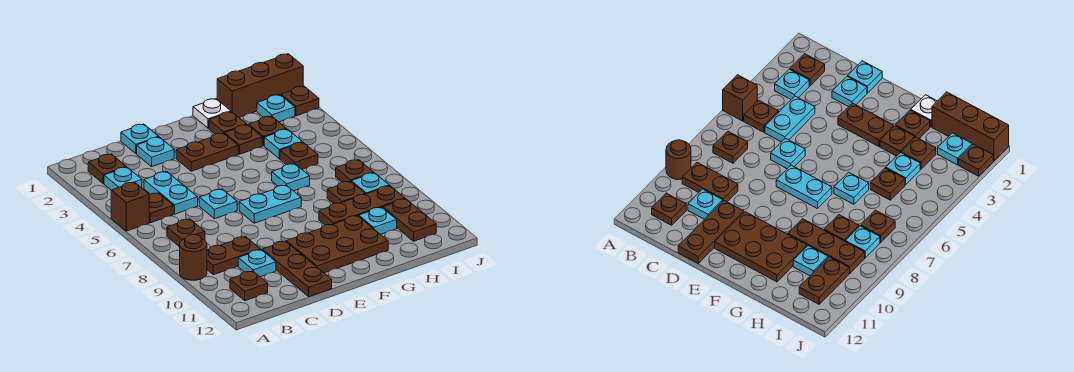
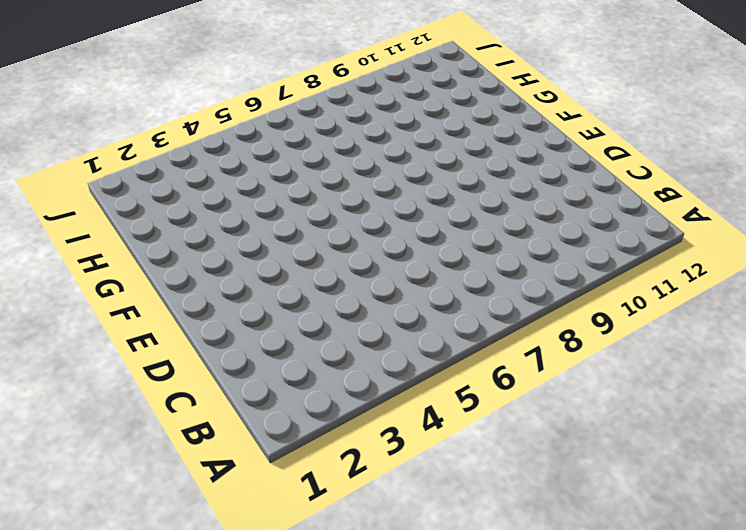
none -> brown brick A5 level 1
none -> brown round brick A9 level 1
none -> brown plate B2 level 1
none -> cyan plate B3 level 1

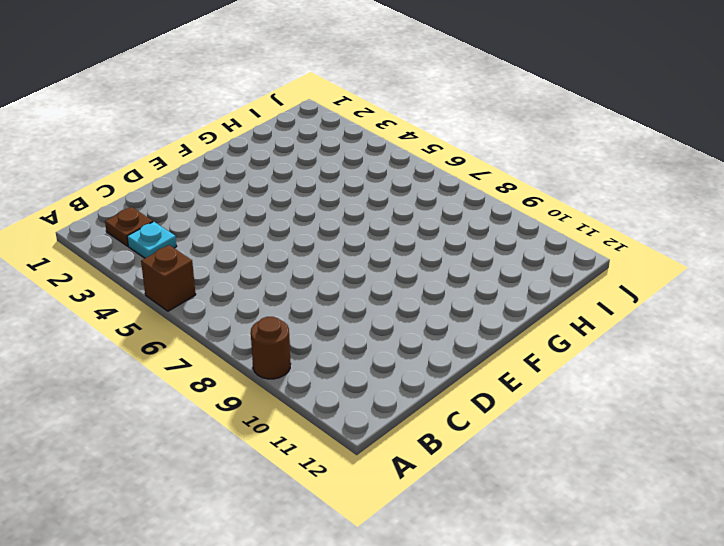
none -> brown plate B5 level 1
none -> brown plate B7 level 1
none -> brown plate B9:C9 level 1
none -> brown plate B11 level 1

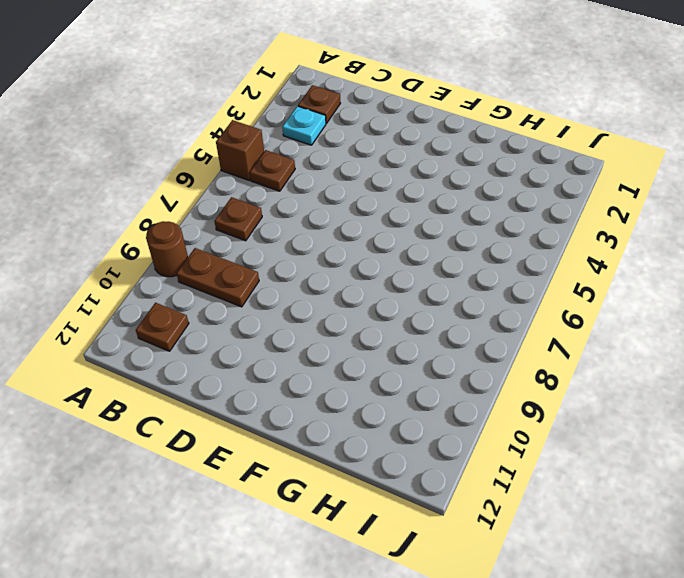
none -> cyan plate C4:C5 level 1
none -> cyan plate C10 level 1
none -> cyan plate D1 level 1
none -> cyan plate D2 level 1

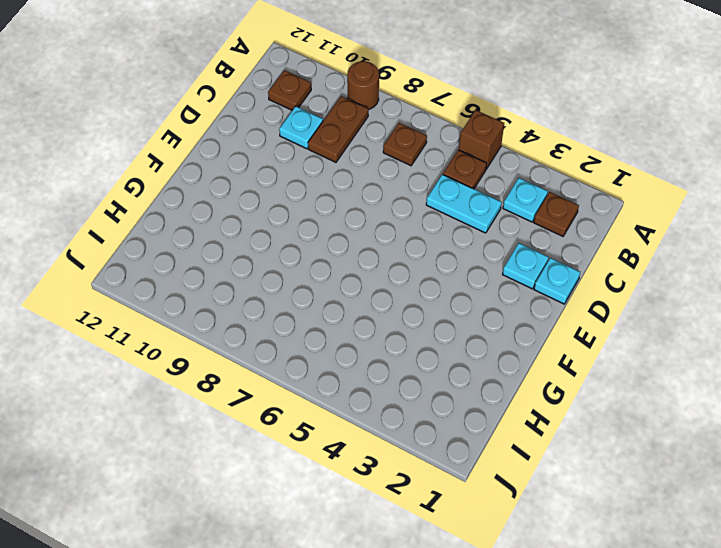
none -> cyan plate D6 level 1
none -> brown plate D10:D12 level 1
none -> brown plate E3:F3 level 1
none -> cyan plate E7:F7 level 1

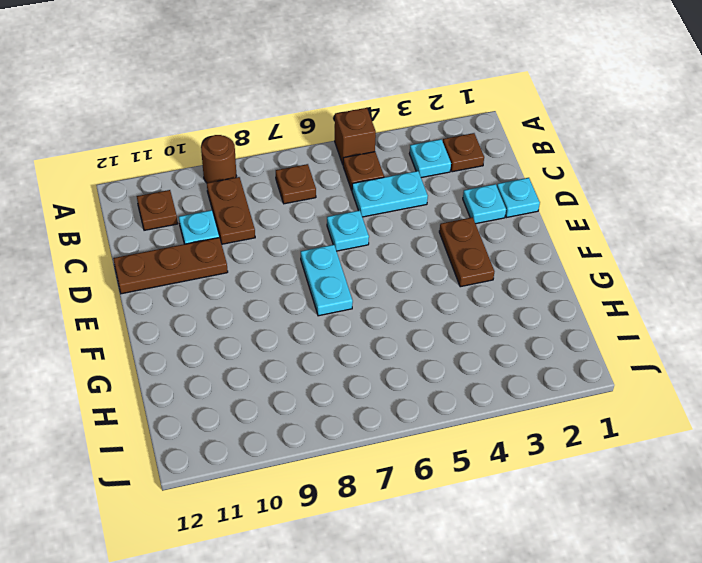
none -> brown plate E10:G11 level 1
none -> white plate G1 level 1
none -> brown plate G2 level 1
none -> brown plate G3 level 1

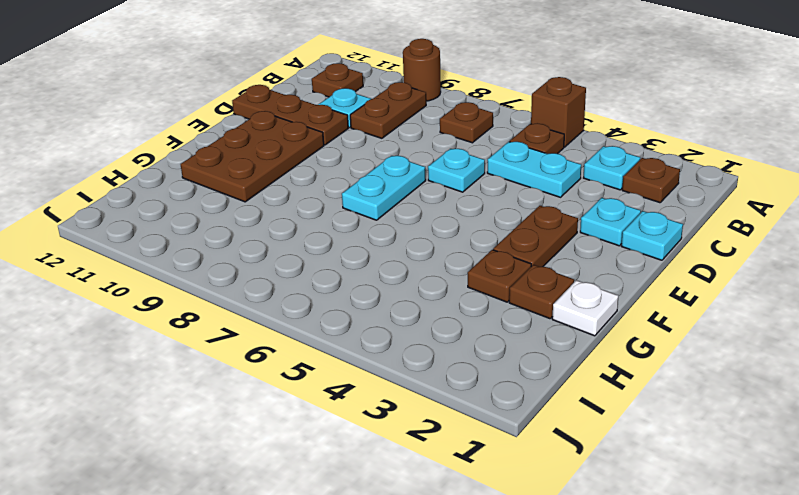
none -> cyan plate G6 level 1
none -> brown plate G9:I9 level 1
none -> brown brick H1:J1 level 1
none -> brown plate H3 level 1

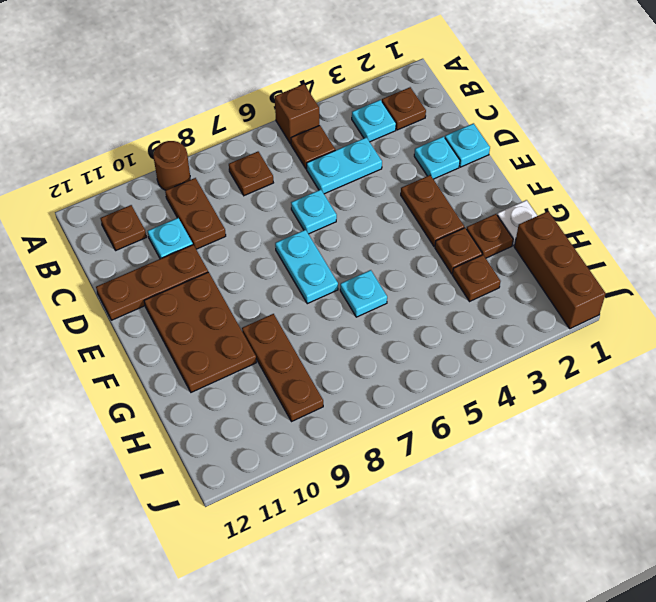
none -> cyan plate H4 level 1
none -> brown plate H5 level 1
none -> brown plate H8 level 1
none -> cyan plate H10 level 1

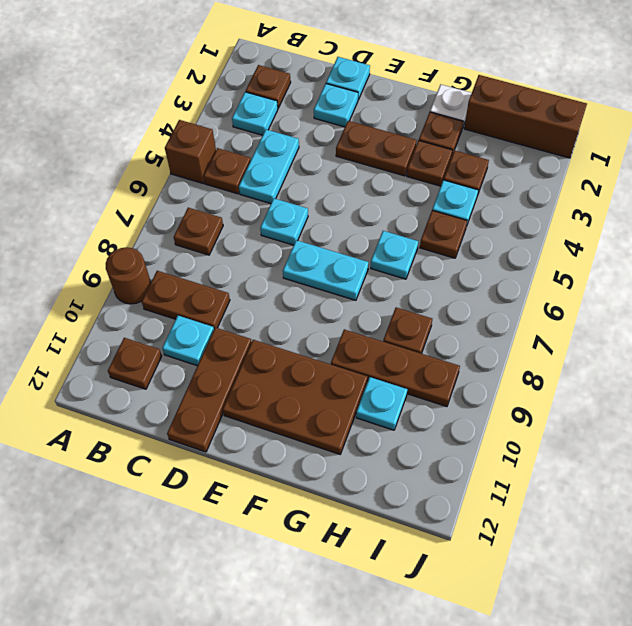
none -> cyan plate I2 level 1
none -> brown plate I7 level 1
none -> cyan plate I8 level 1
none -> brown plate I10:I11 level 1

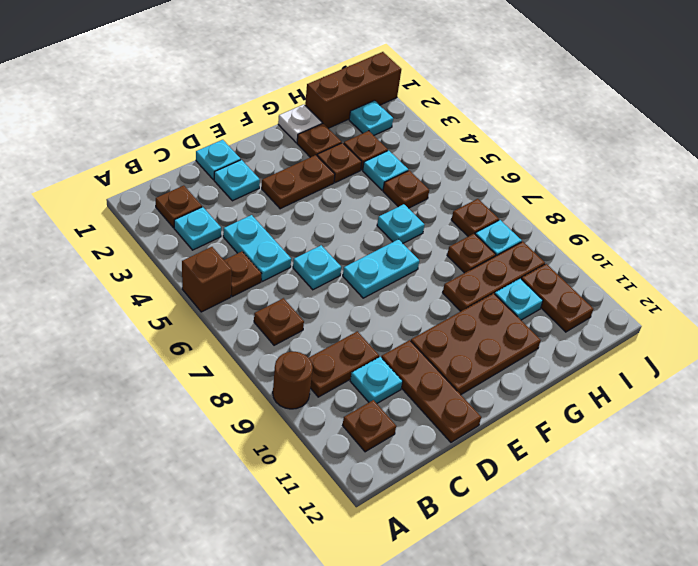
none -> brown plate J2 level 1

